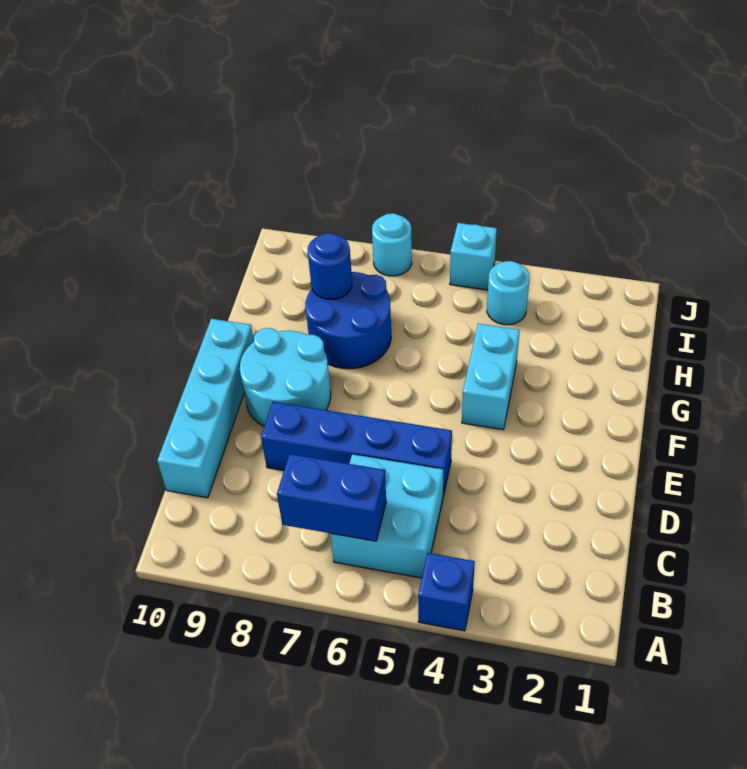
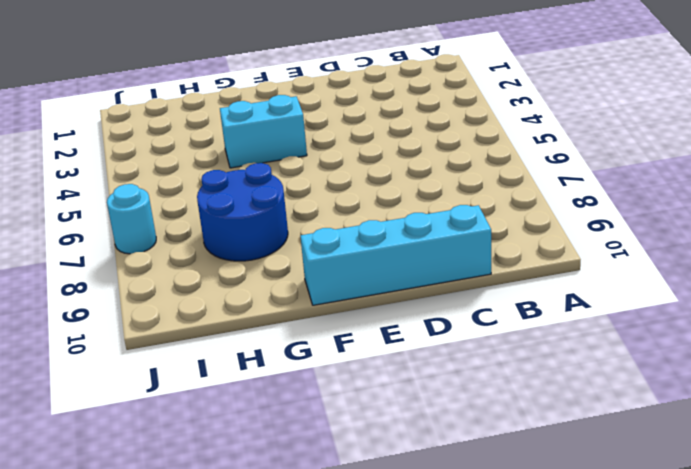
none -> blue brick A4 level 1
none -> cyan brick B5:C6 level 1
none -> blue brick D5:D8 level 1

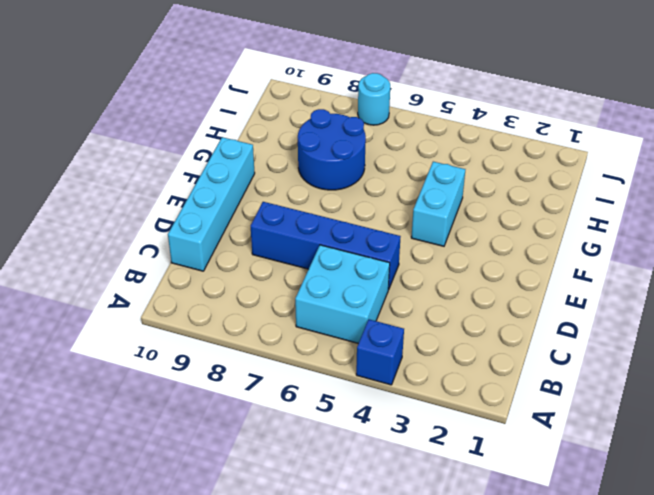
none -> cyan round brick E8:F9 level 1
none -> cyan round brick I4 level 1
none -> cyan brick J5 level 1

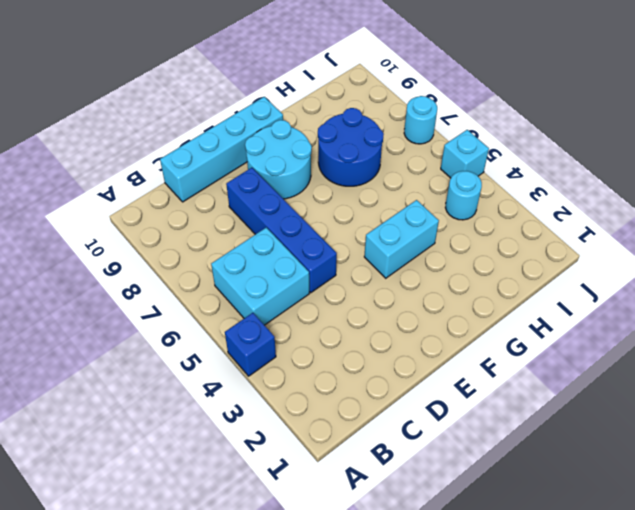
none -> blue brick B6:B7 level 2
none -> blue round brick H8 level 2

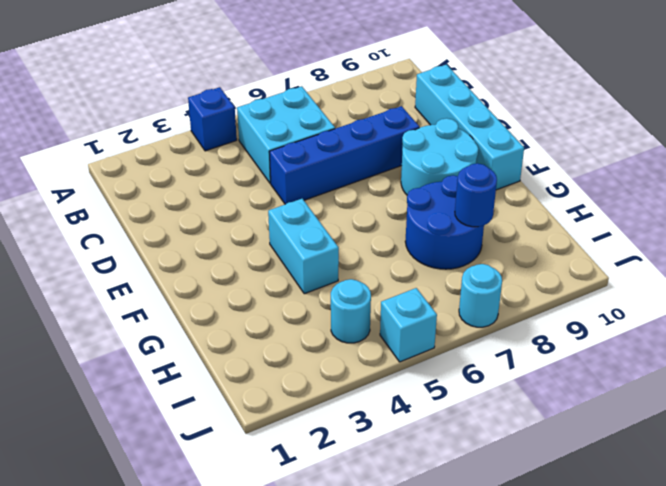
none -> blue brick B6:B7 level 2

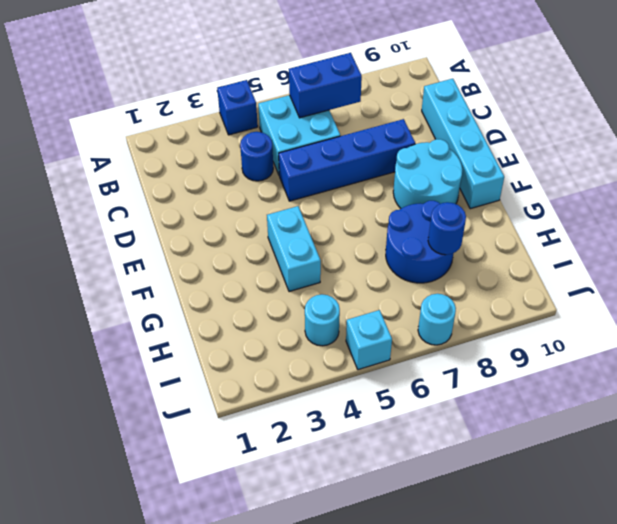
blue round brick C4 level 1 -> none

